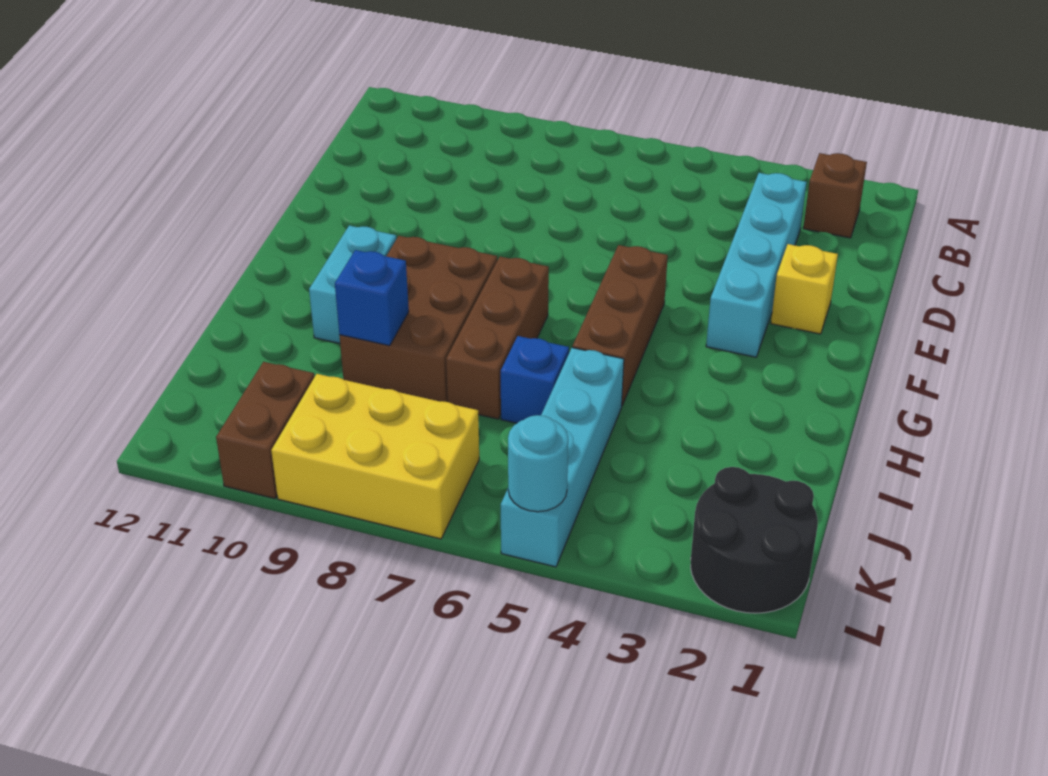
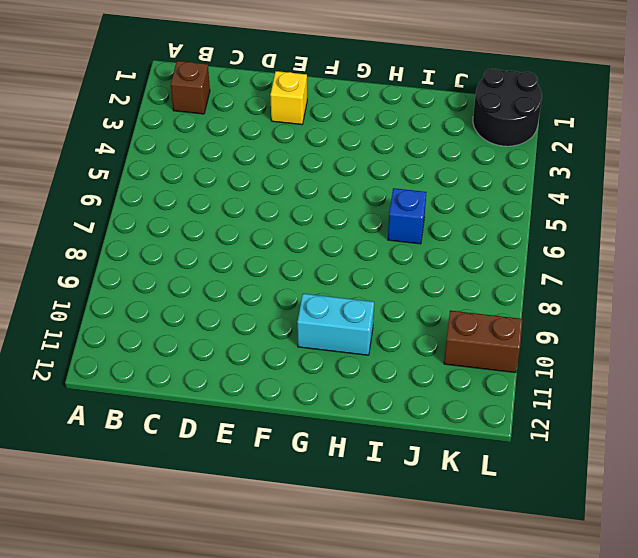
none -> cyan brick C3:F3 level 1
none -> brown brick F5:H5 level 1
none -> brown brick G7:I7 level 1

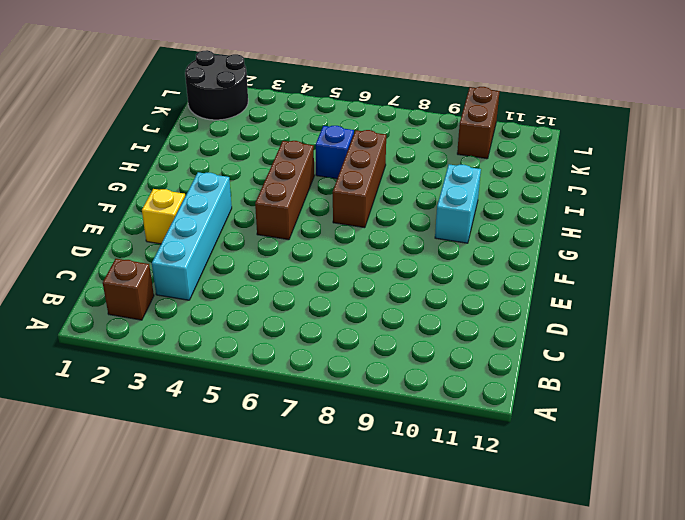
none -> brown brick G8:I9 level 1
none -> cyan brick I5:L5 level 1
none -> yellow brick K7:L9 level 1

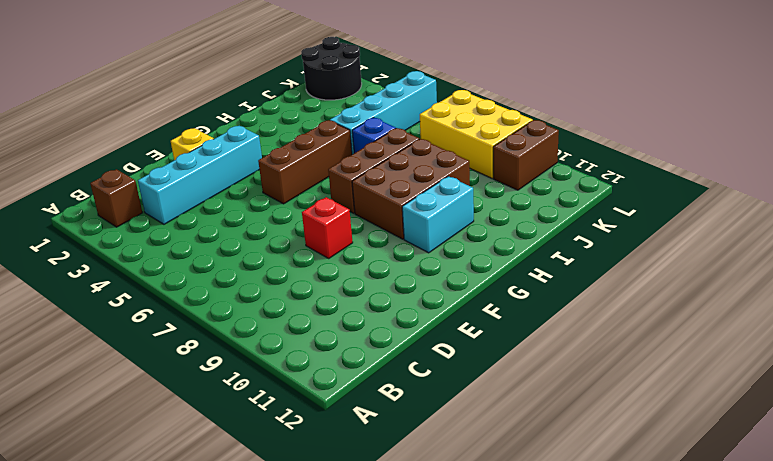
red brick E8 level 1 -> none
none -> blue brick I9 level 2
none -> cyan round brick L5 level 2

